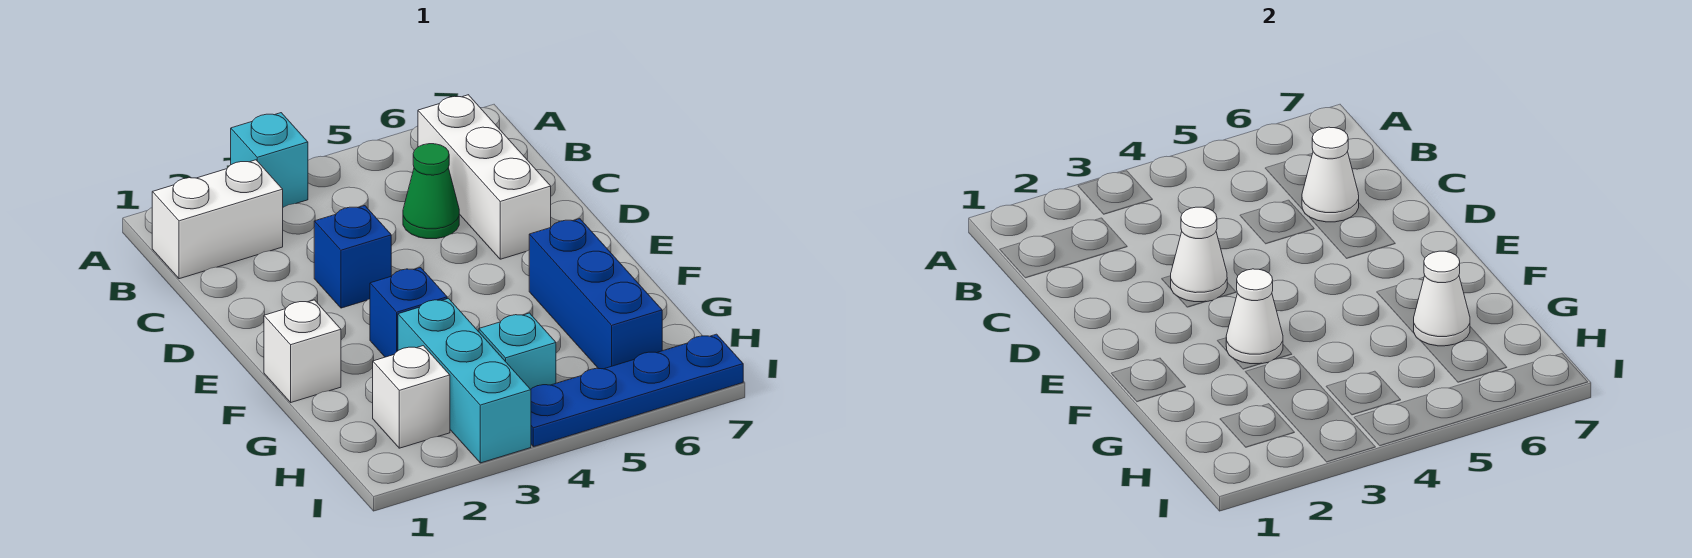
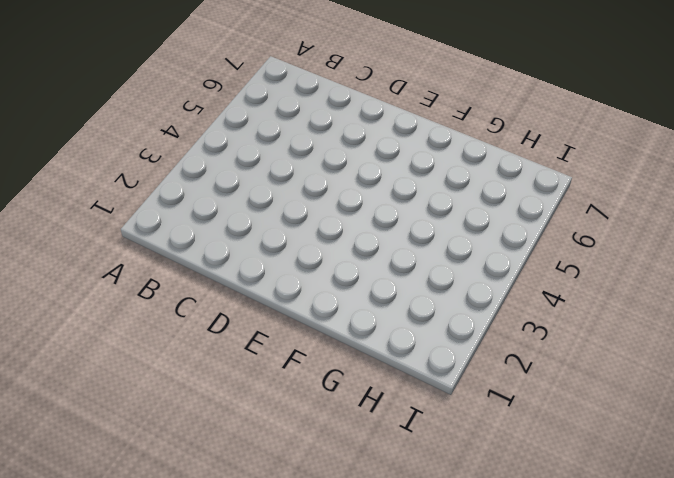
none -> cyan brick A3 level 1
none -> white brick B1:B2 level 1
none -> white brick B6:D6 level 1

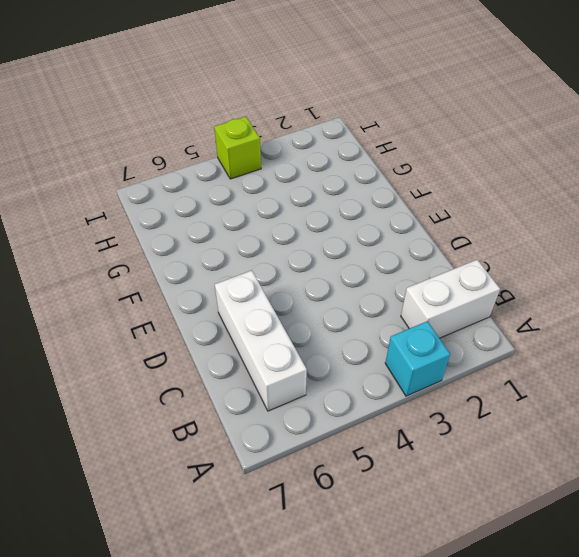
lime brick I4 level 1 -> blue plate I4:I7 level 1
none -> green cone C5 level 1
none -> blue brick D3 level 1
none -> white brick F1 level 1

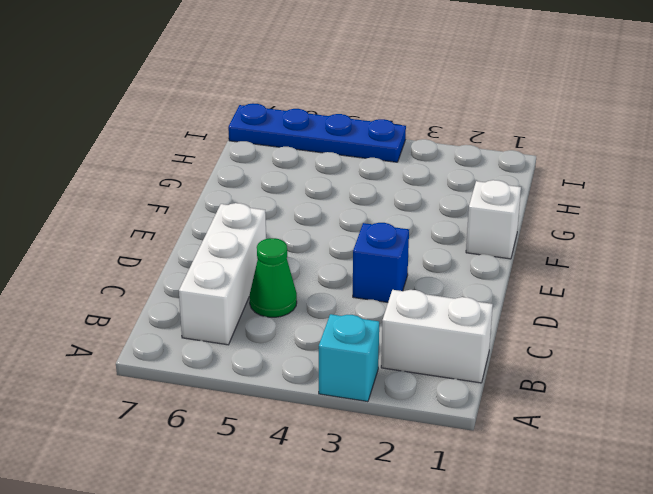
none -> blue brick F3 level 1
none -> blue brick F6:H6 level 1
none -> cyan brick G3:I3 level 1

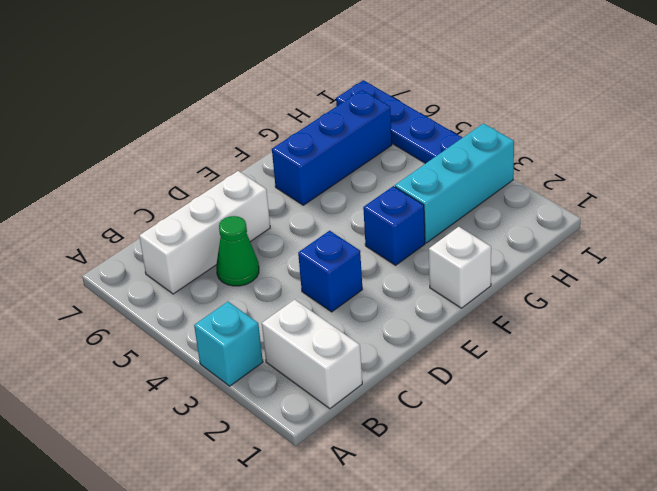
none -> white brick H2 level 1
none -> cyan brick H4 level 1
none -> white cone C6 level 2

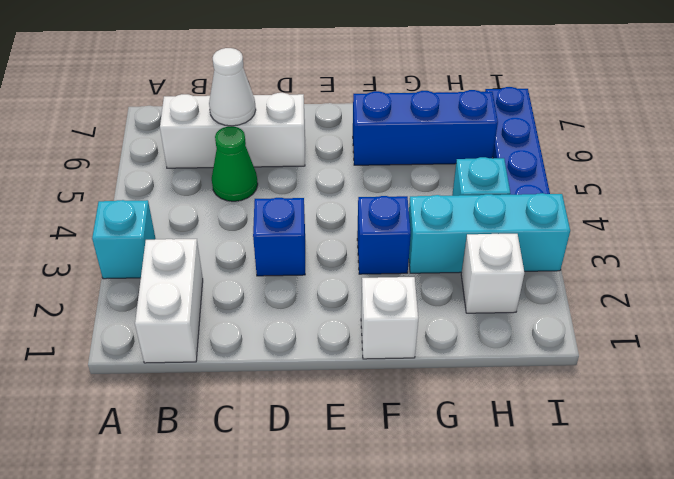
none -> white cone D3 level 2
none -> white cone F3 level 2
none -> white cone G6 level 2

